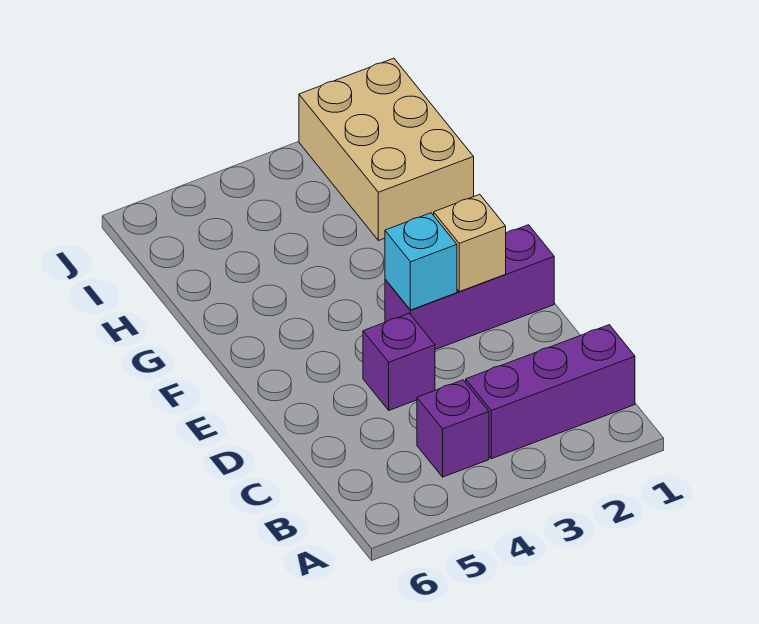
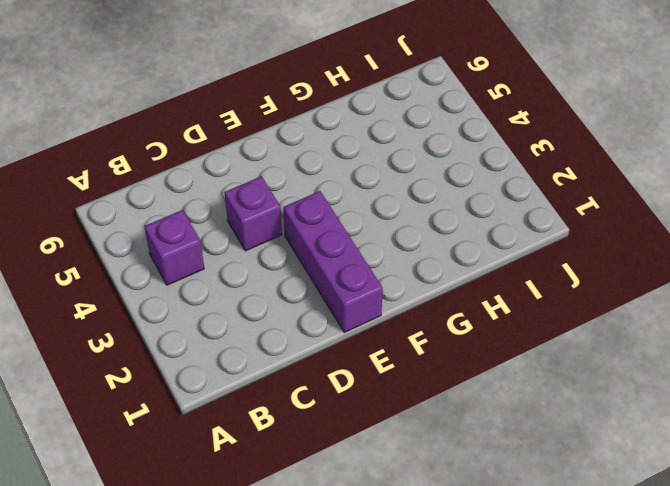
none -> purple brick B1:B3 level 1
none -> tan brick H1:J2 level 1

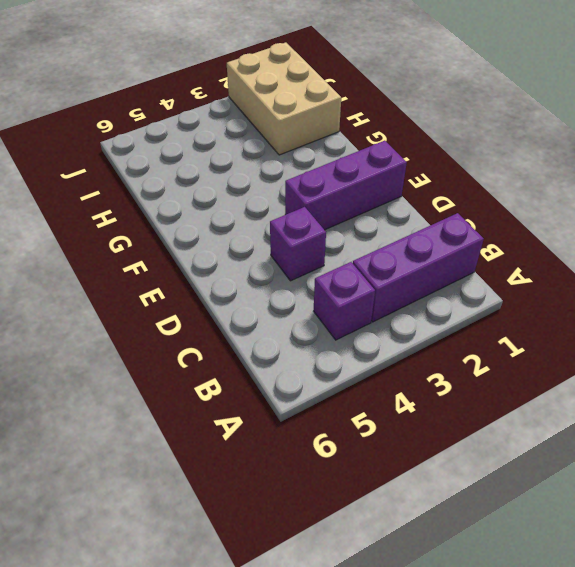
none -> tan brick E2 level 2
none -> cyan brick E3 level 2

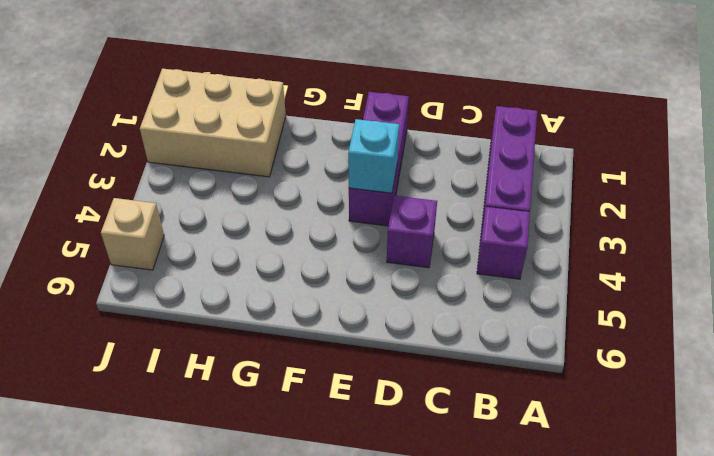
tan brick J5 level 1 -> tan brick E2 level 2

